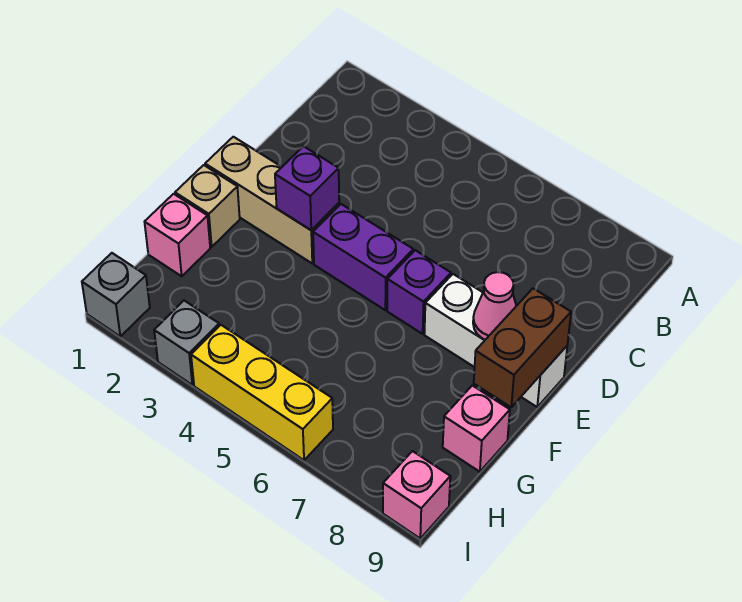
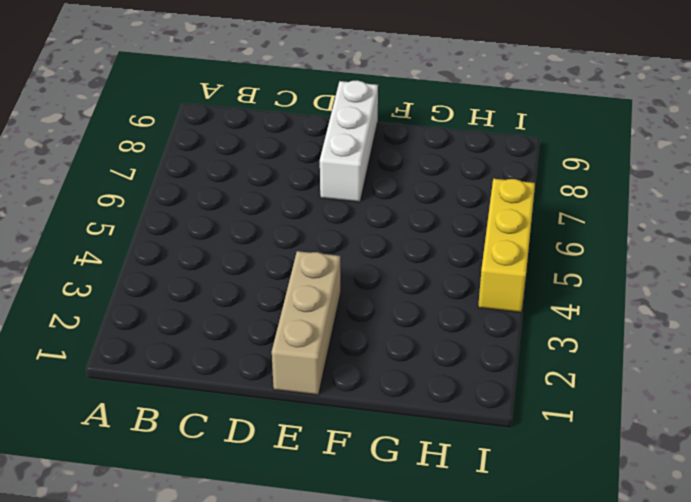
none -> purple brick E4:E5 level 1
none -> purple brick E6 level 1
none -> tan brick F1 level 1

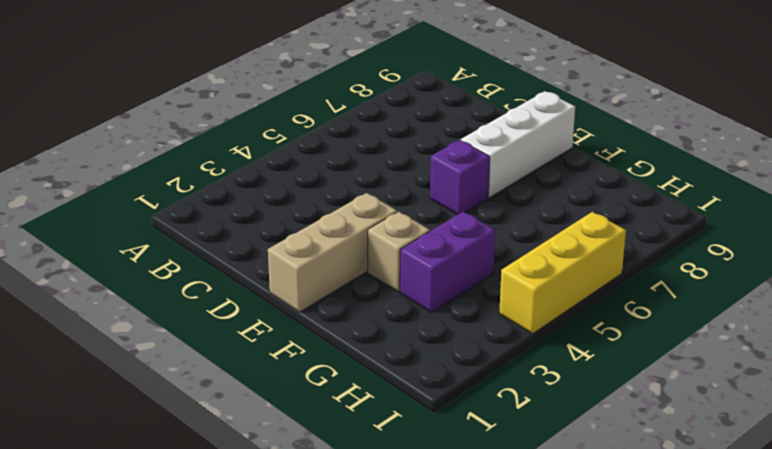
tan brick F3 level 1 -> tan brick F1 level 1
purple brick G3:G4 level 1 -> purple brick E4:E5 level 1
none -> pink brick G1 level 1
none -> pink brick G9 level 1
none -> grey brick I1 level 1

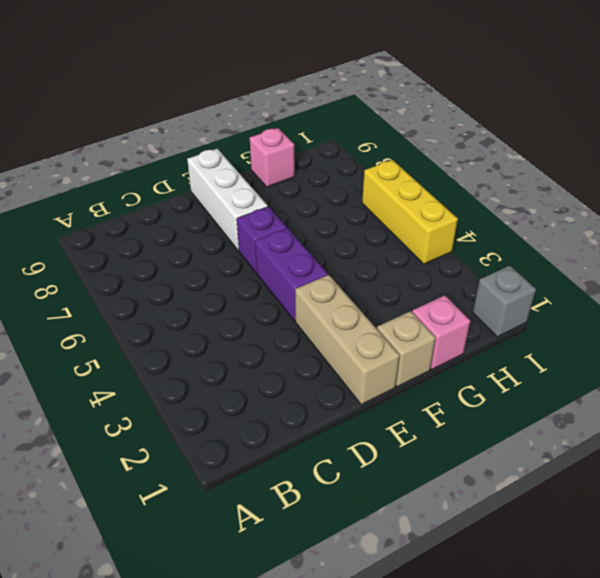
none -> grey brick I3 level 1
none -> pink brick I9 level 1
none -> purple brick E3 level 2

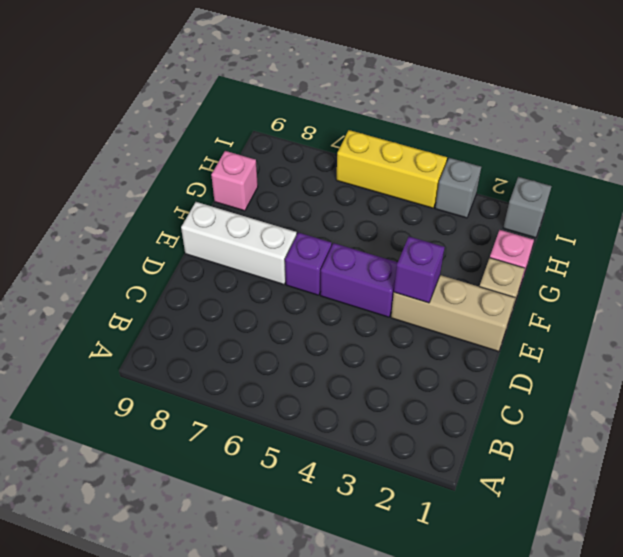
none -> pink brick I9 level 1
none -> pink cone E8 level 2
none -> brown brick E9:F9 level 2

